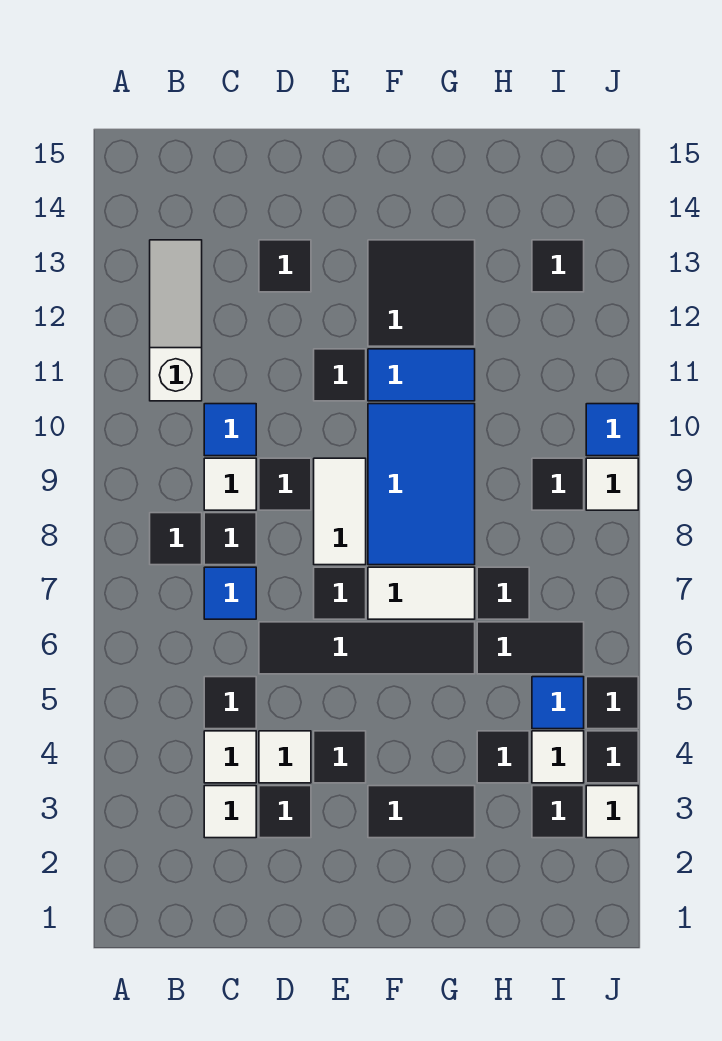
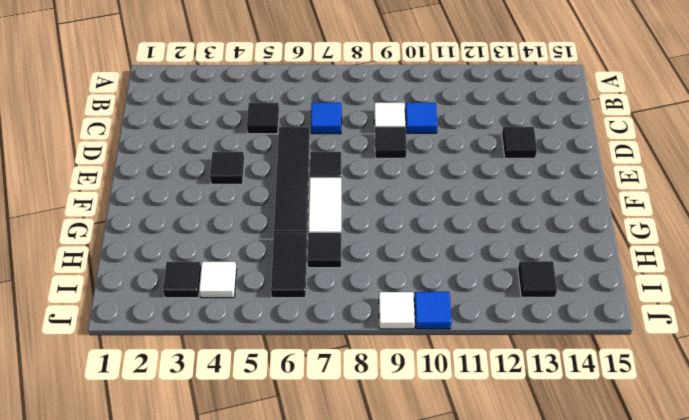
none -> black tile B8 level 1
none -> white slope B11:B13 level 1 top 11
none -> white tile C3 level 1
none -> white tile C4 level 1

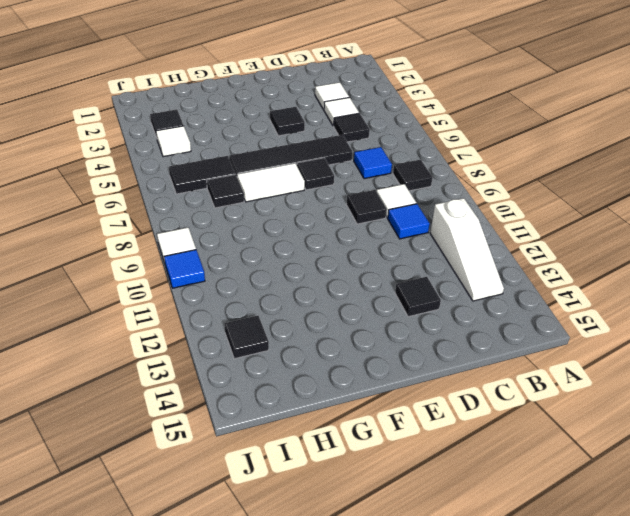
none -> black tile C8 level 1
none -> black tile D3 level 1
none -> white tile D4 level 1
none -> white tile E8:E9 level 1

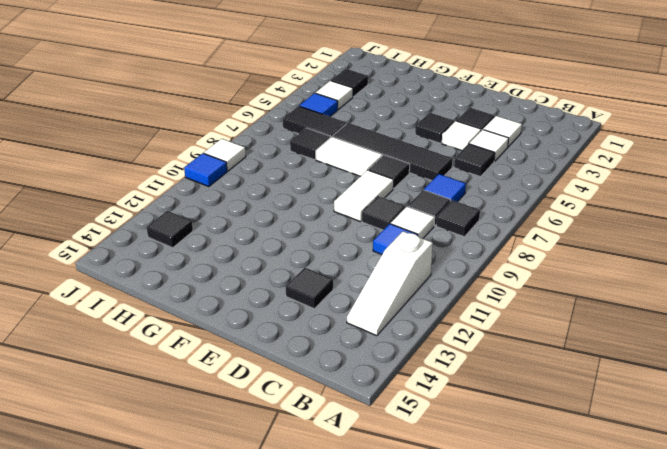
none -> black tile E11 level 1
none -> black tile F3:G3 level 1
none -> blue tile F8:G10 level 1
none -> blue tile F11:G11 level 1

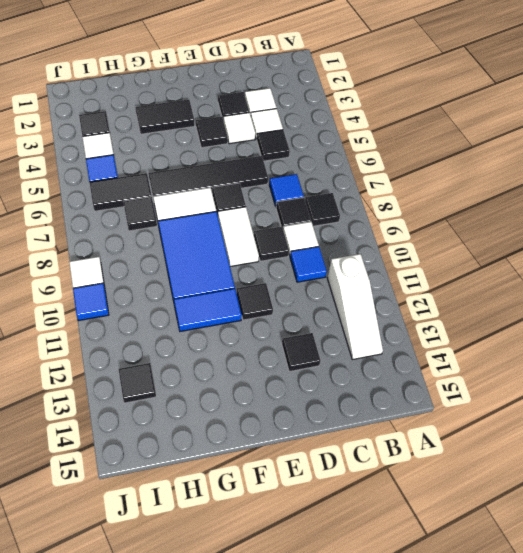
none -> black tile F12:G13 level 1
none -> black tile H4 level 1
none -> black tile I9 level 1
none -> white tile J3 level 1

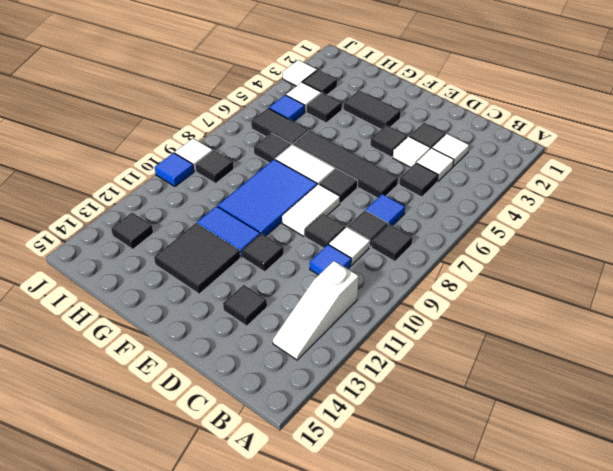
none -> black tile J4 level 1
none -> black tile J5 level 1

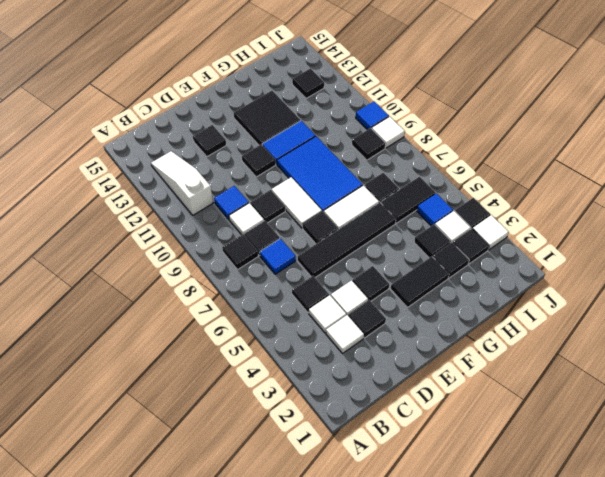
black tile H3 level 1 -> black tile J5 level 1

